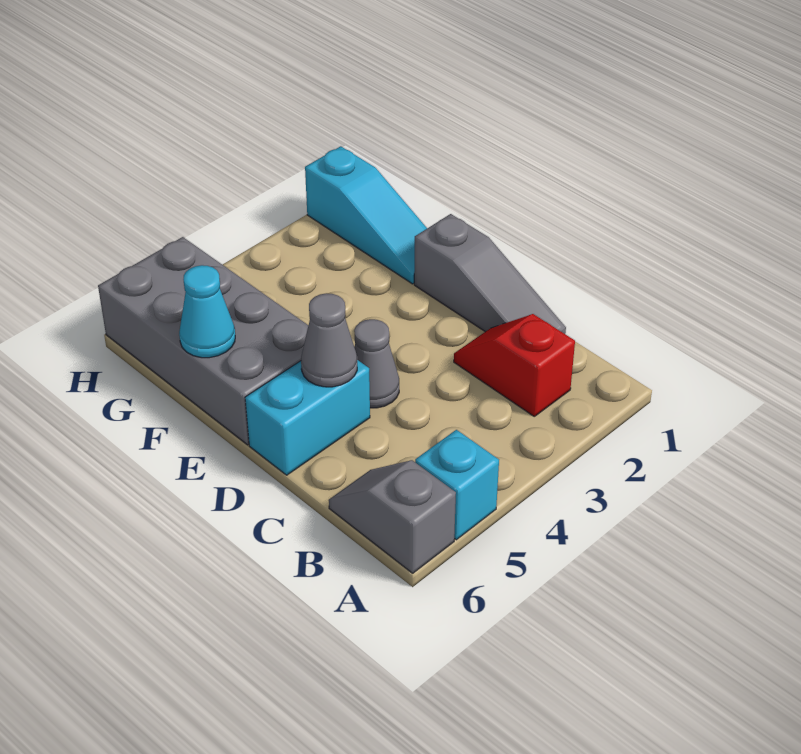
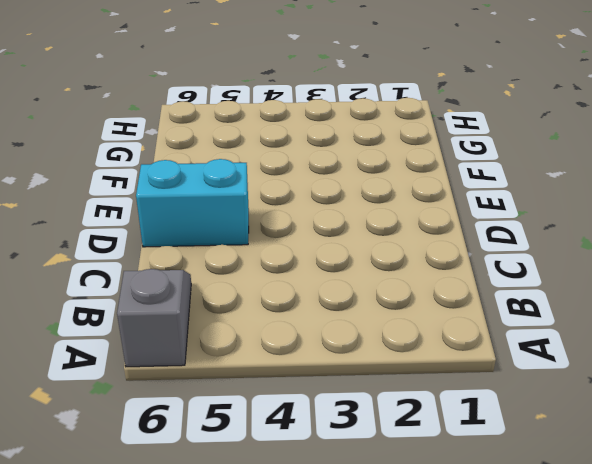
none -> cyan brick A5 level 1
none -> red slope B2:C2 level 1 top B

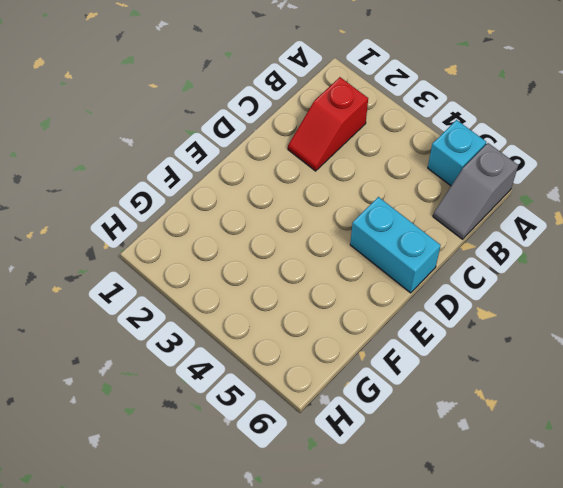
none -> grey slope C1:E1 level 1 top E
none -> grey cone D4 level 1

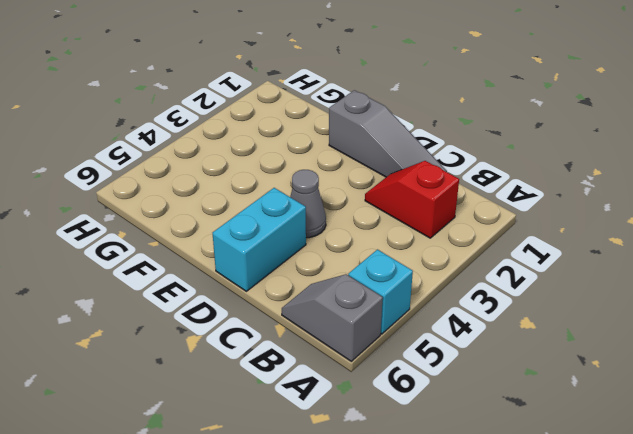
none -> grey brick E5:H6 level 1
none -> cyan slope F1:H1 level 1 top H

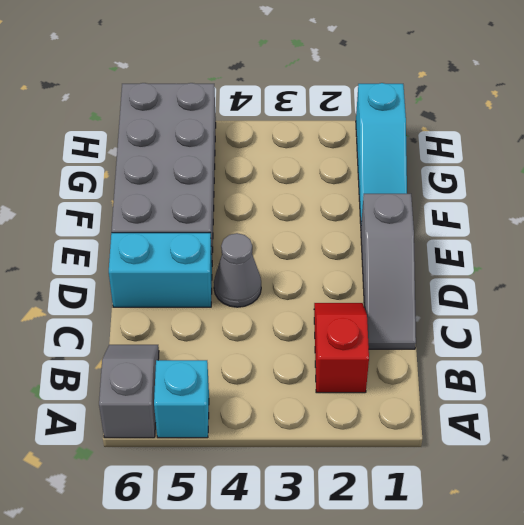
none -> grey cone D5 level 2
none -> cyan cone F6 level 2

